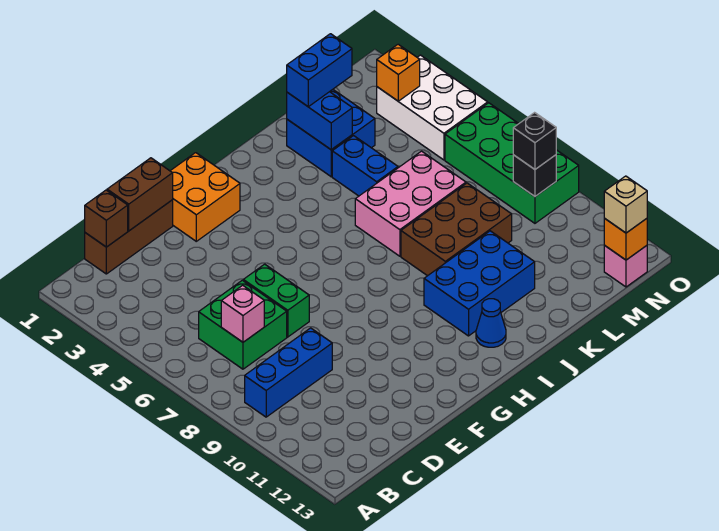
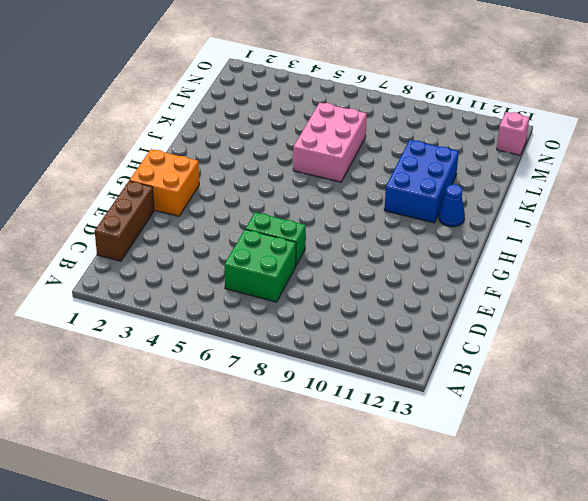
none -> blue brick B9:D9 level 1
none -> brown brick J8:L9 level 1
none -> blue brick K2:L3 level 1

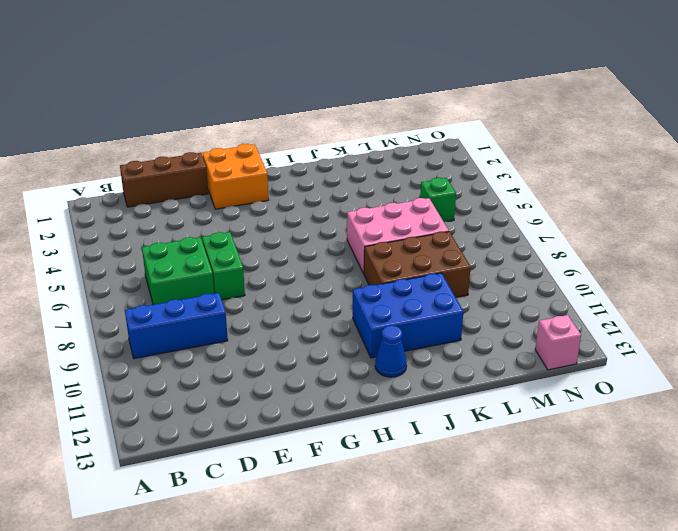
green brick M5 level 1 -> none
none -> blue brick K2:L3 level 1
none -> blue brick K4:K5 level 1
none -> white brick N3:O5 level 1

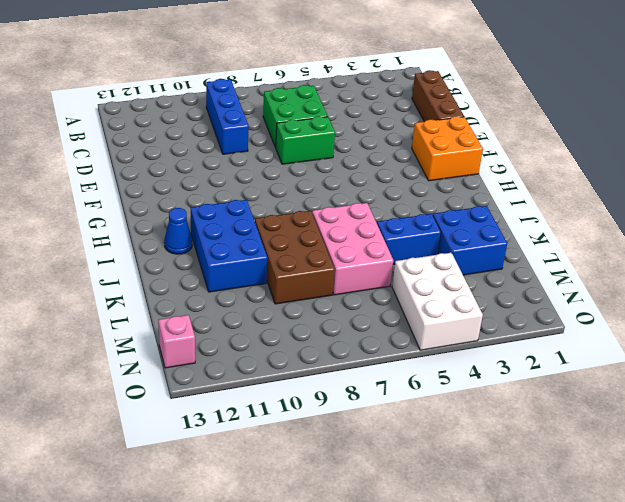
white brick M4:O5 level 1 -> white brick N3:O5 level 1
none -> green brick N6:O9 level 1
none -> brown brick C1 level 2
none -> pink brick C7 level 2

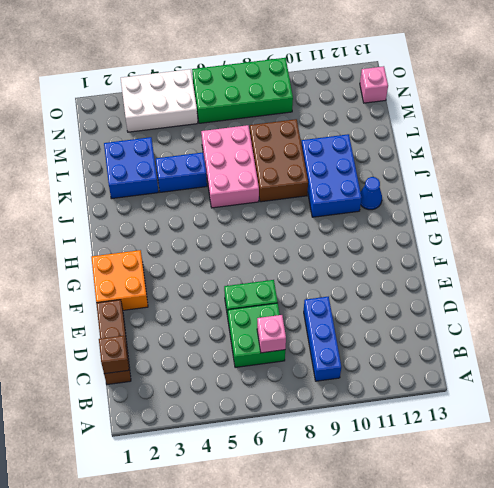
none -> brown brick D1:E1 level 2
none -> blue brick K2:K3 level 2
none -> orange brick N3 level 2

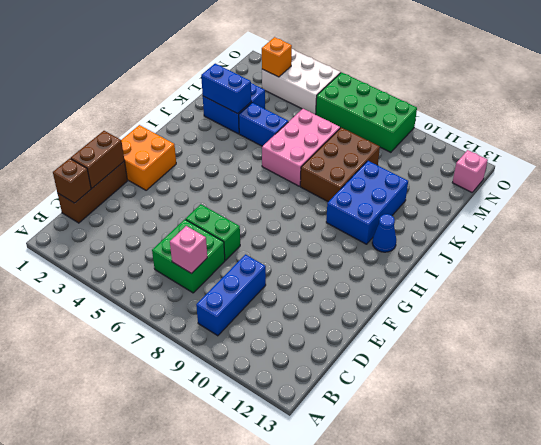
none -> black brick N9 level 2
none -> orange brick N13 level 2
none -> blue brick K2:L2 level 3

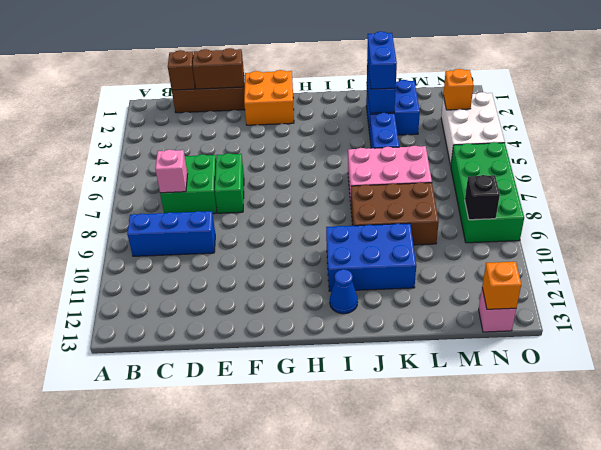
blue brick K2:K3 level 3 -> blue brick K2:L2 level 3
none -> black brick N9 level 3
none -> tan brick N13 level 3

